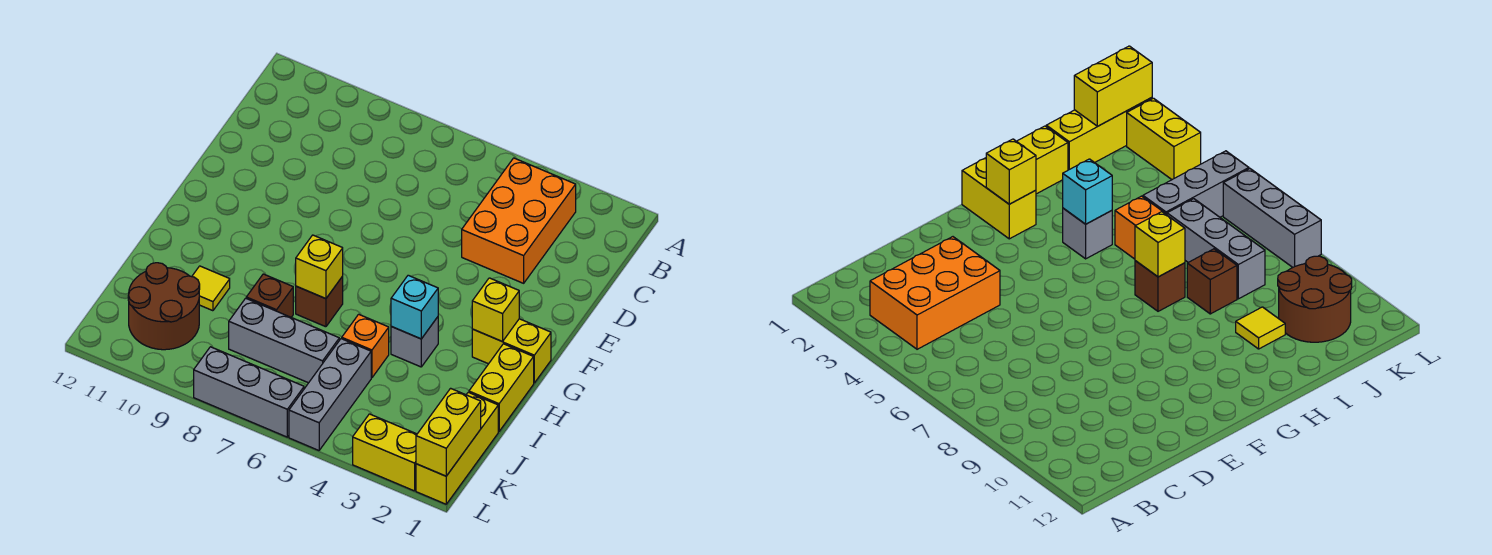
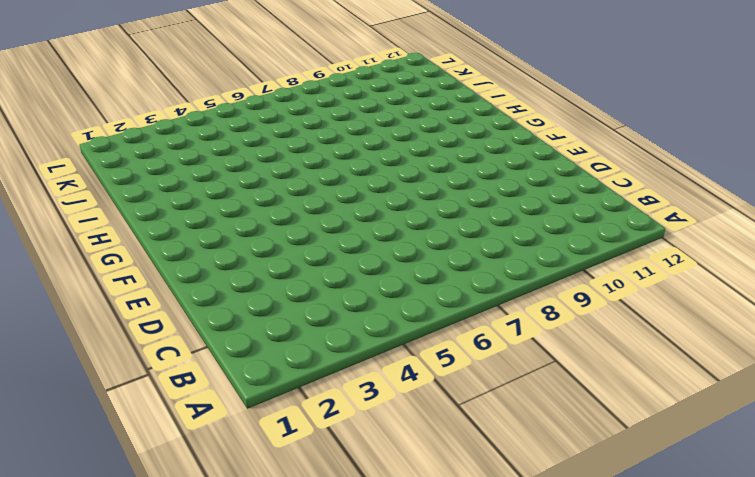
none -> orange brick B3:D4 level 1
none -> yellow brick G1:G2 level 1
none -> yellow brick H1:I1 level 1

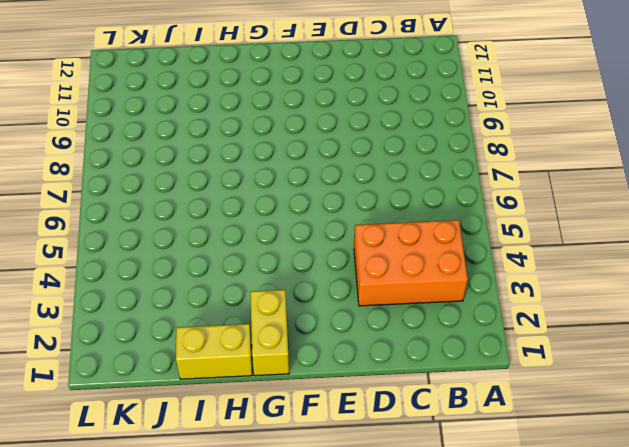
none -> grey brick H4 level 1
none -> brown brick H7 level 1
none -> orange brick I5 level 1

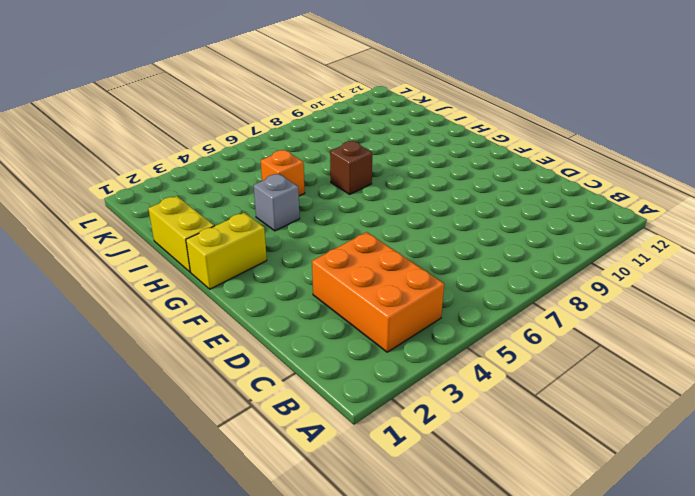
none -> brown brick I8 level 1
none -> yellow tile I10 level 1
none -> yellow brick J1:L1 level 1

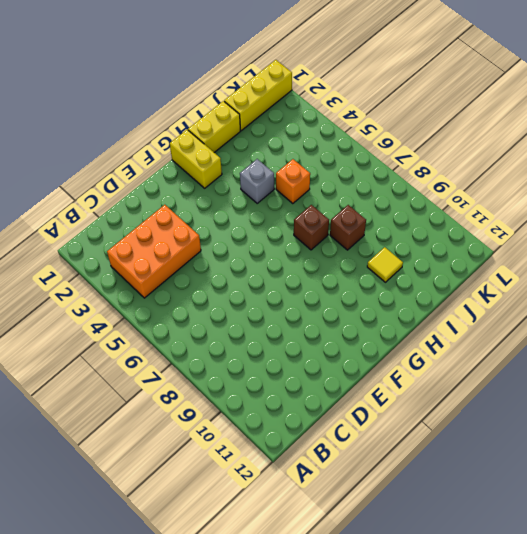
none -> grey brick J5:L5 level 1
none -> grey brick J6:J8 level 1
none -> brown round brick J10:K11 level 1

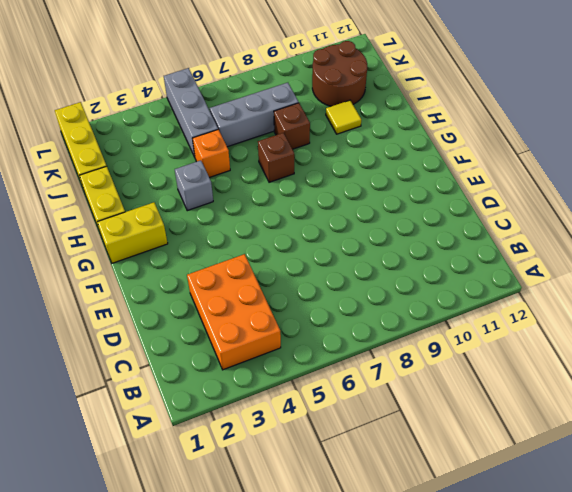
none -> yellow brick L2:L3 level 1
none -> grey brick L6:L8 level 1
none -> yellow brick G2 level 2

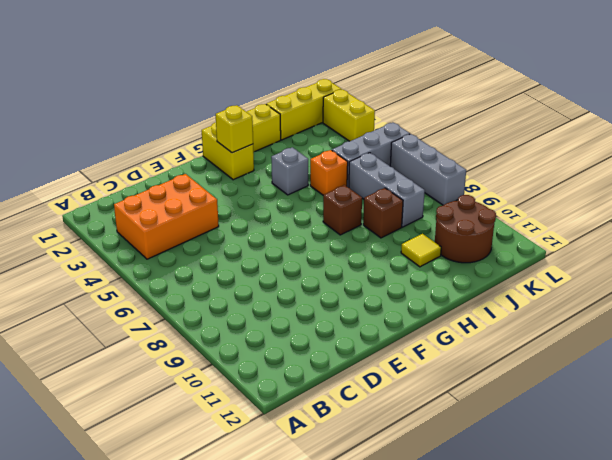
none -> cyan brick H4 level 2
none -> yellow brick H7 level 2
none -> yellow brick K1:L1 level 2

